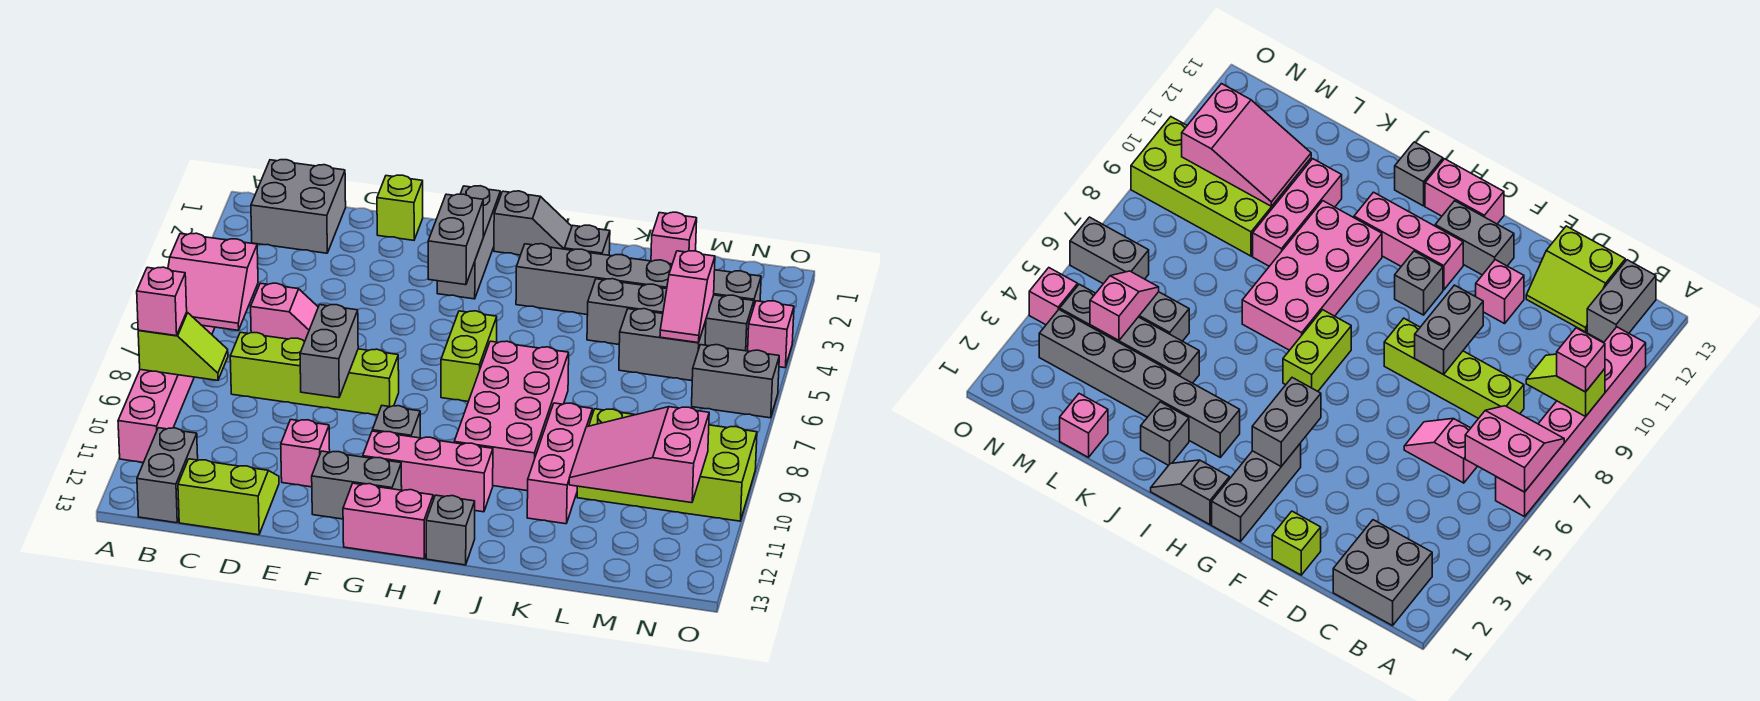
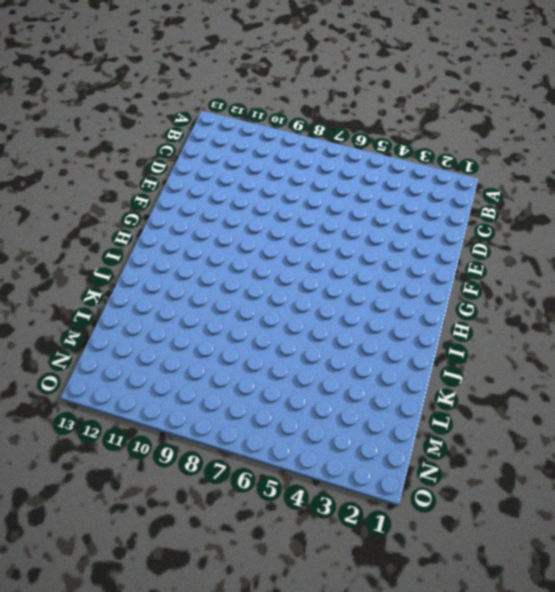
none -> pink brick A6:A11 level 1
none -> grey brick B1:C2 level 1
none -> grey brick B12:B13 level 1
none -> pink slope C6:D6 level 1 top C

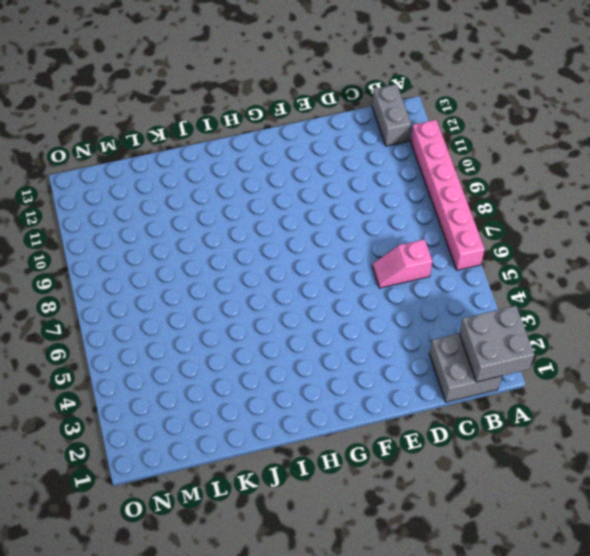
grey brick A1:B2 level 2 -> none
none -> lime brick C8:F8 level 1
none -> lime slope C12:D13 level 1 top 13
none -> lime brick E1 level 1
none -> pink brick E11 level 1

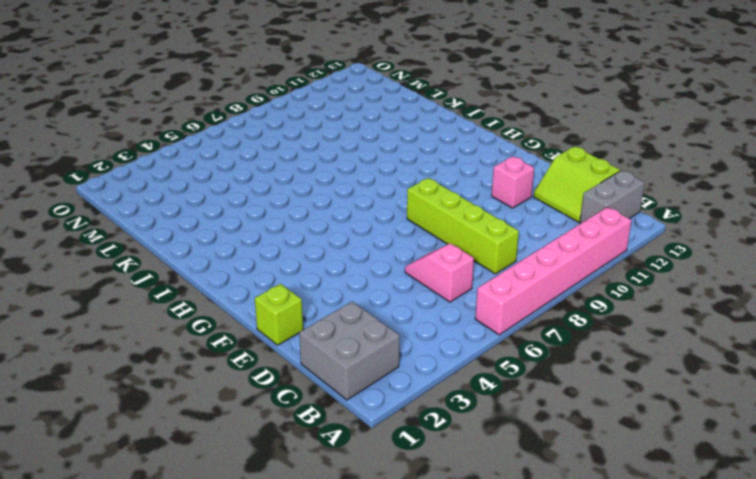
none -> grey brick F12:G12 level 1
none -> grey brick G1:G3 level 1
none -> grey brick G10 level 1
none -> pink brick G11:I11 level 1

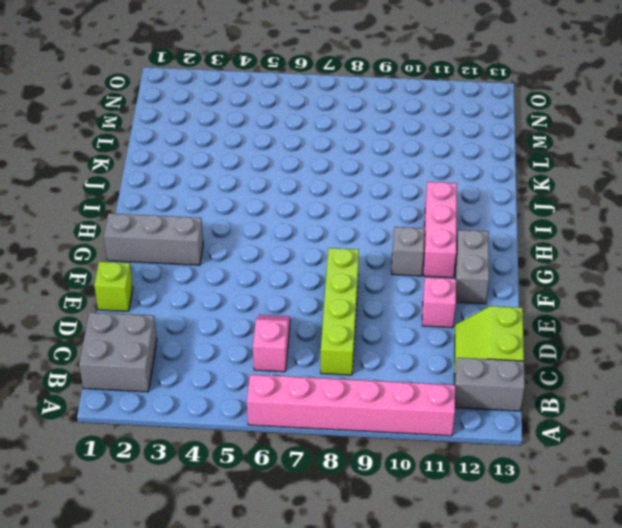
none -> pink brick G13:H13 level 1
none -> grey slope H1:I1 level 1 top H
none -> lime brick H6:H7 level 1
none -> grey brick I3:N3 level 1

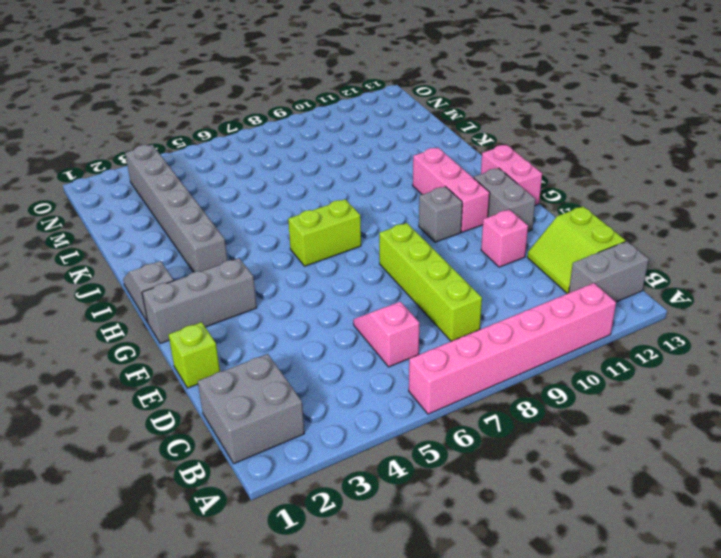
none -> pink brick I7:J10 level 1
none -> grey brick I13 level 1
none -> grey brick J2 level 1
none -> grey brick K4:N4 level 1

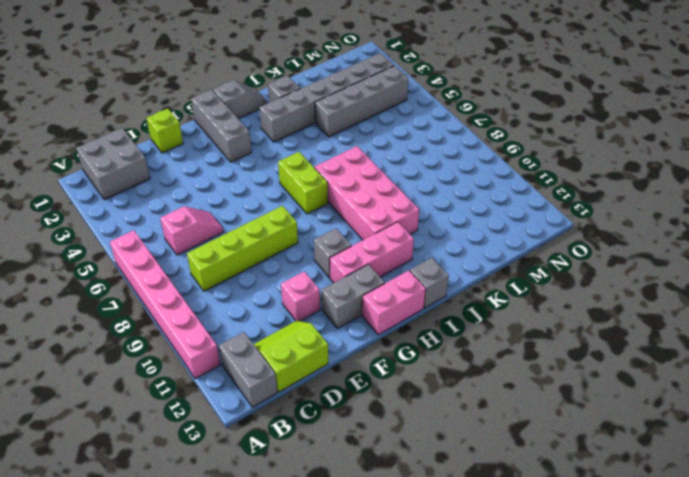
none -> pink brick K9:K11 level 1
none -> pink brick L1 level 1
none -> grey brick L5:M5 level 1
none -> lime brick L9:O10 level 1

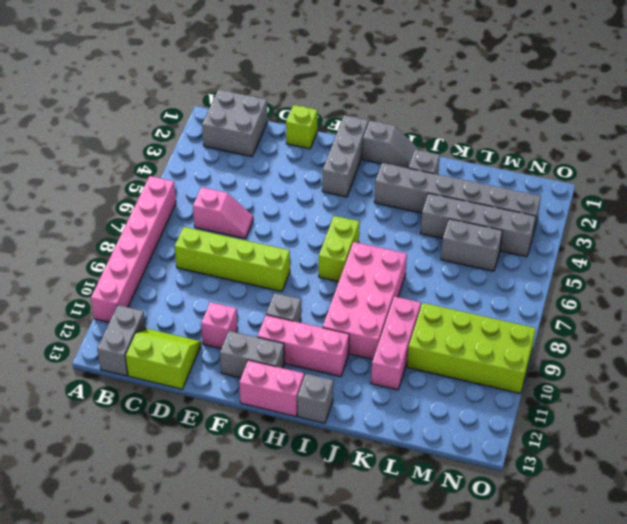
none -> pink brick L1 level 1
none -> grey brick N6:O6 level 1
none -> pink brick O4 level 1
none -> pink slope A6:B7 level 2 top 6

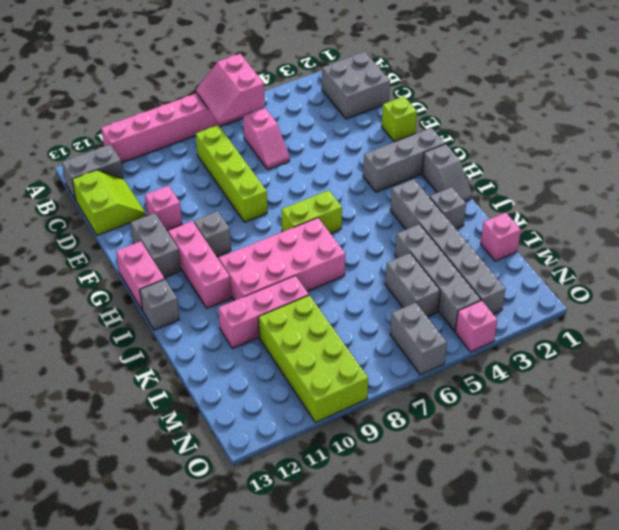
none -> lime slope A9:B9 level 2 top A
none -> grey brick E8:E9 level 2
none -> grey brick G3:G4 level 2
none -> pink slope L10:N11 level 2 top N

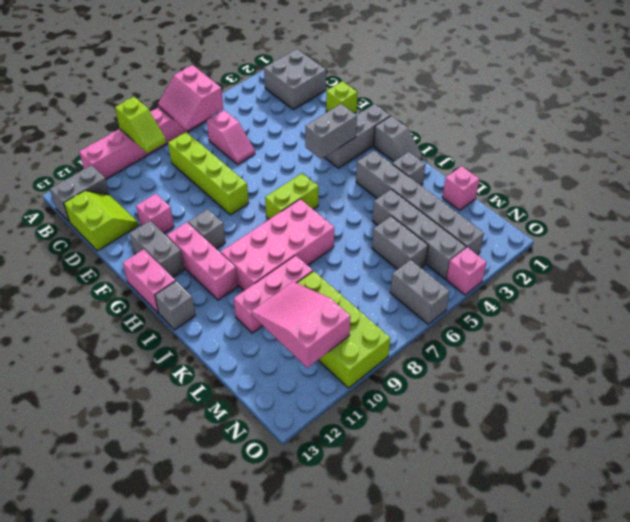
none -> grey brick E8:E9 level 2
none -> pink slope M4:M5 level 2 top 4
none -> pink brick A9 level 3

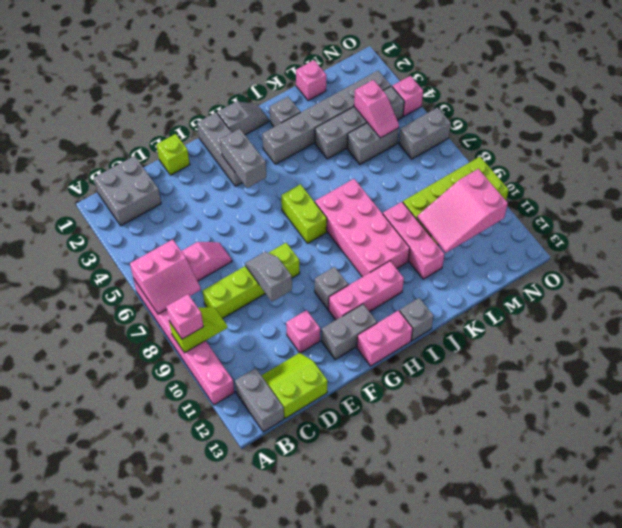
grey slope E8:E9 level 2 top 9 -> grey brick E8:E9 level 2

